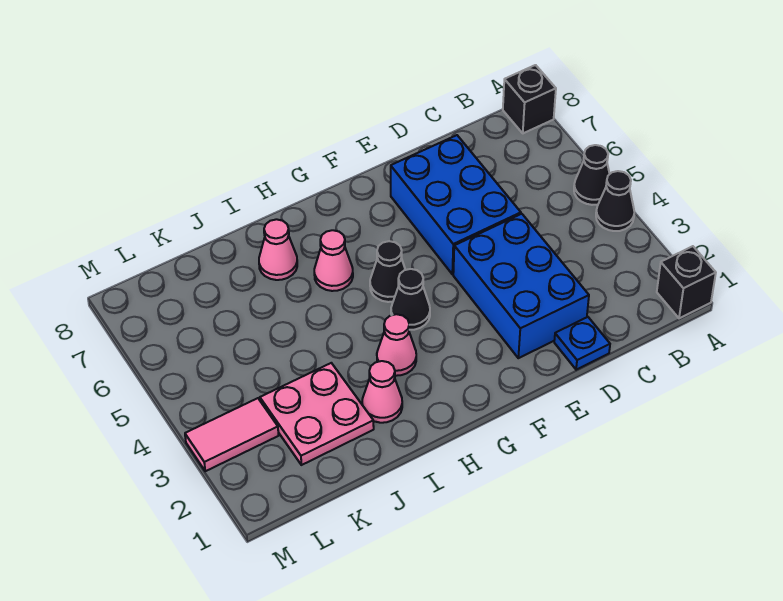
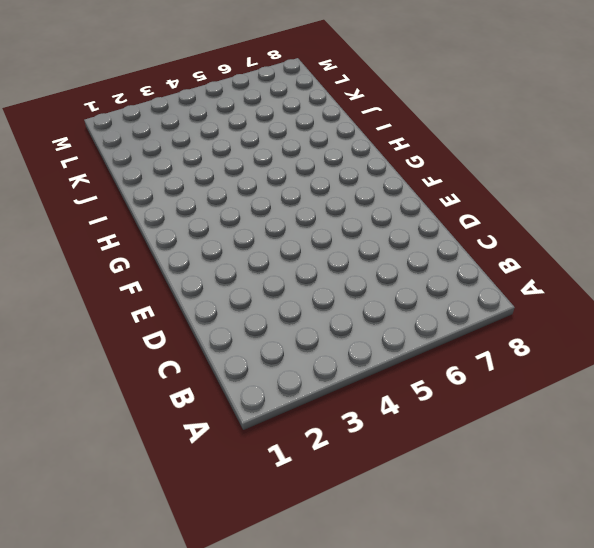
none -> black brick A1 level 1
none -> black cone A4 level 1
none -> black cone A5 level 1

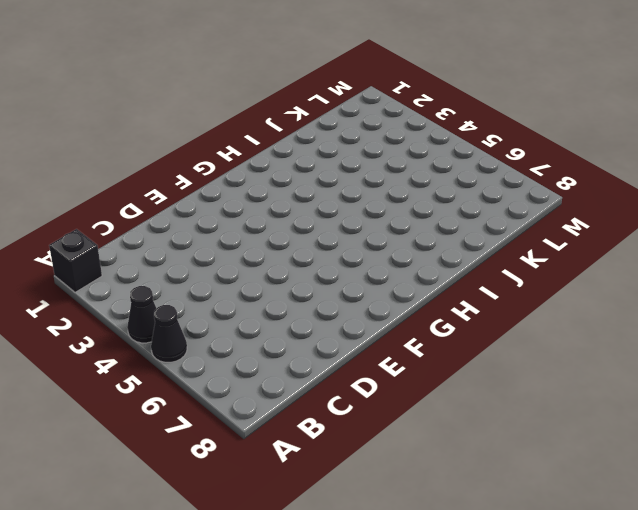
none -> black brick A8 level 1
none -> blue plate D1 level 1
none -> blue brick D2:E4 level 1

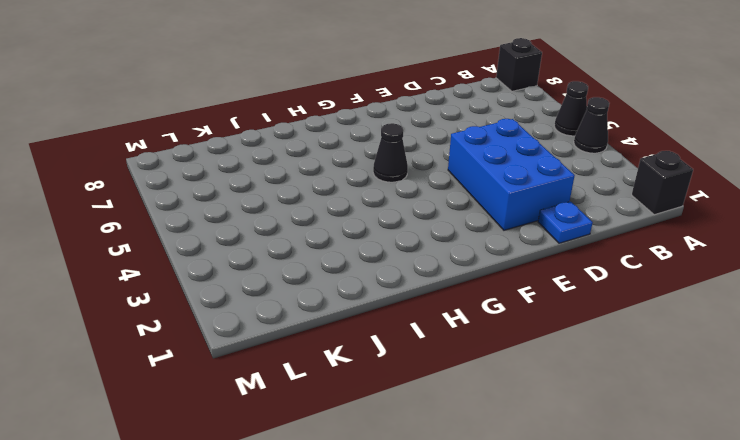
none -> blue brick D5:E7 level 1
none -> black cone G4 level 1
none -> pink cone H3 level 1

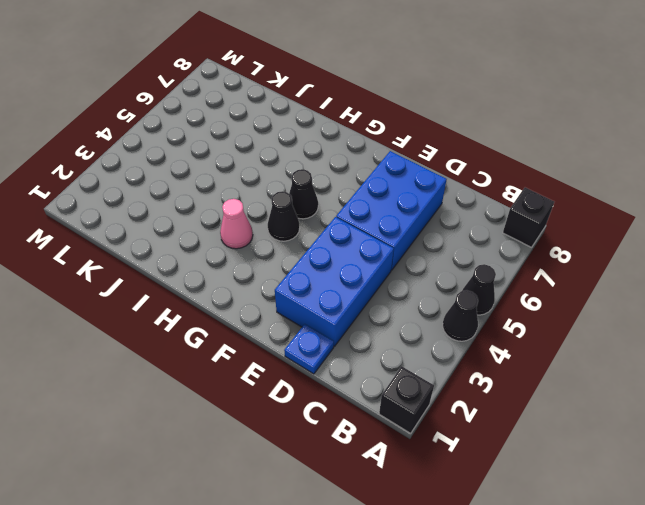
none -> pink cone H6 level 1
none -> pink cone I2 level 1
none -> pink cone I7 level 1

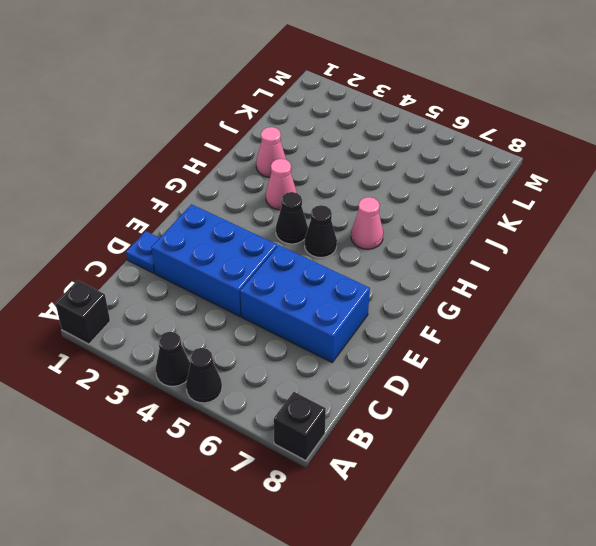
none -> pink cone I7 level 1
none -> pink plate J2:K3 level 1
none -> pink tile L3:M3 level 1

